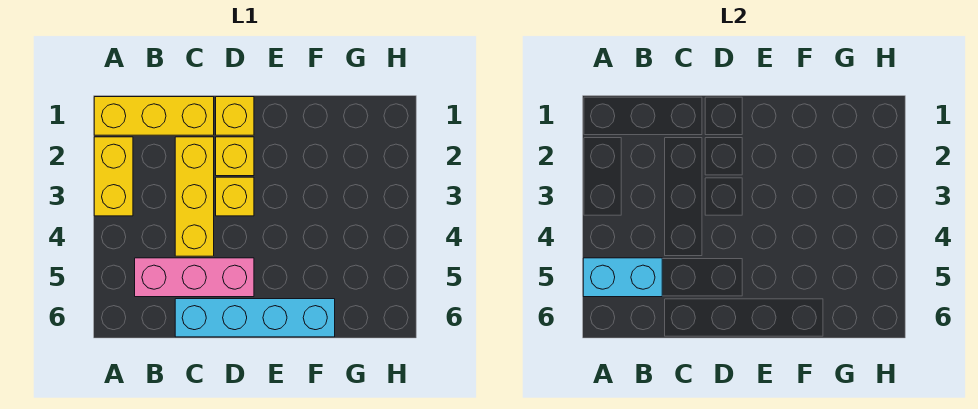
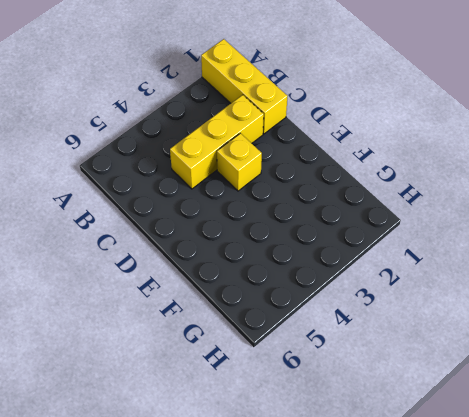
none -> yellow brick A2:A3 level 1
none -> pink brick B5:D5 level 1

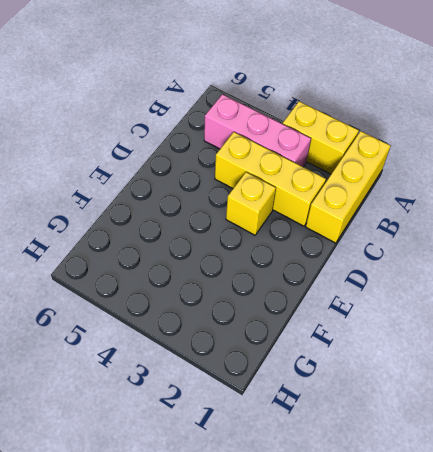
pink brick B3:B5 level 1 -> pink brick B5:D5 level 1
none -> cyan brick C6:F6 level 1
none -> yellow brick D1 level 1

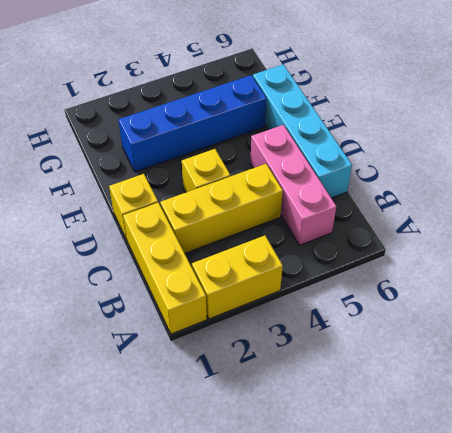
blue brick F2:F5 level 1 -> none
none -> yellow brick D2 level 1
none -> cyan brick A5:B5 level 2

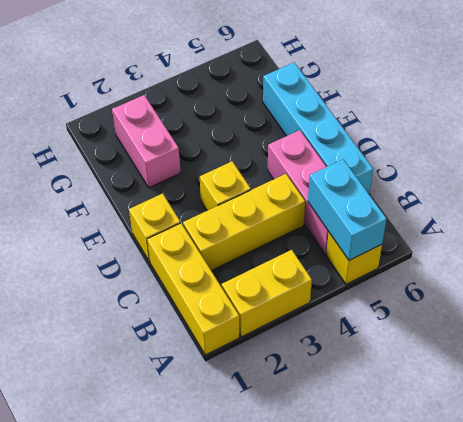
yellow brick A5 level 1 -> yellow brick D2 level 1
pink brick F2:G2 level 1 -> none

